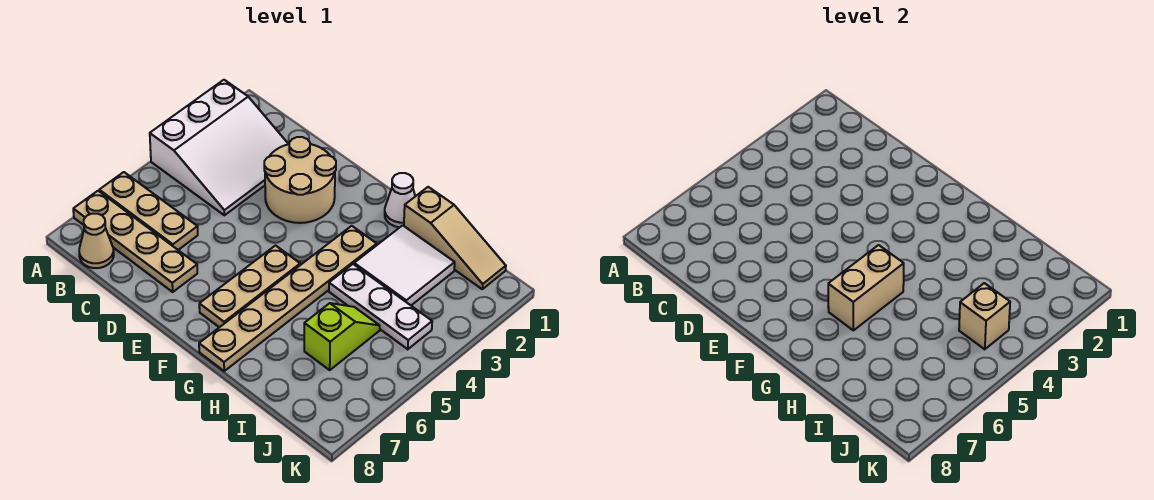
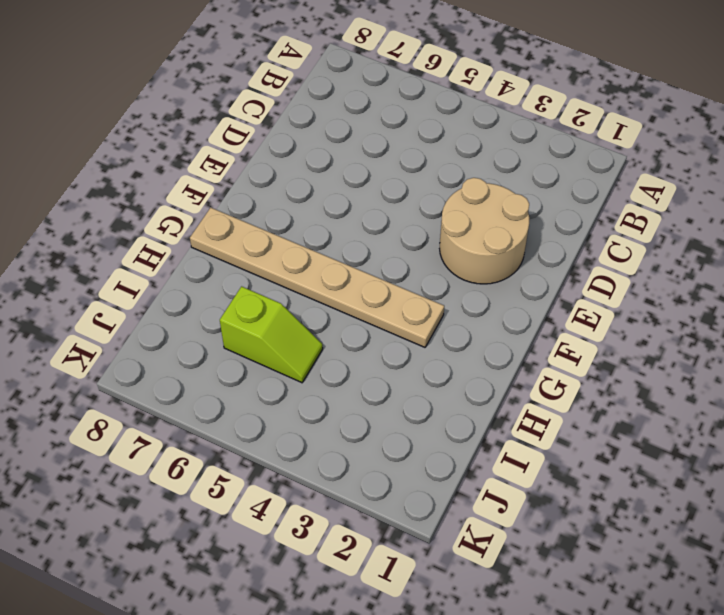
none -> white slope A2:C4 level 1 top A
none -> tan plate A6:C6 level 1
none -> tan plate A7:D7 level 1

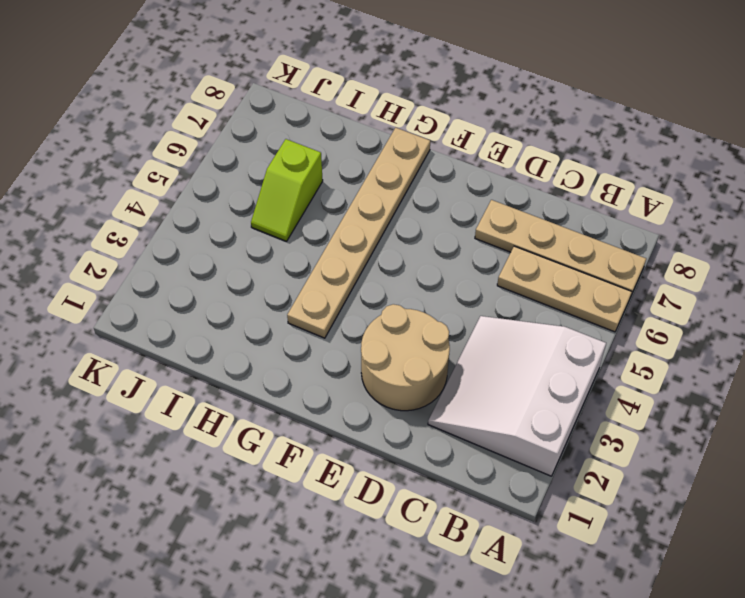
none -> tan cone B8 level 1
none -> tan plate F5:F7 level 1
none -> white cone G1 level 1

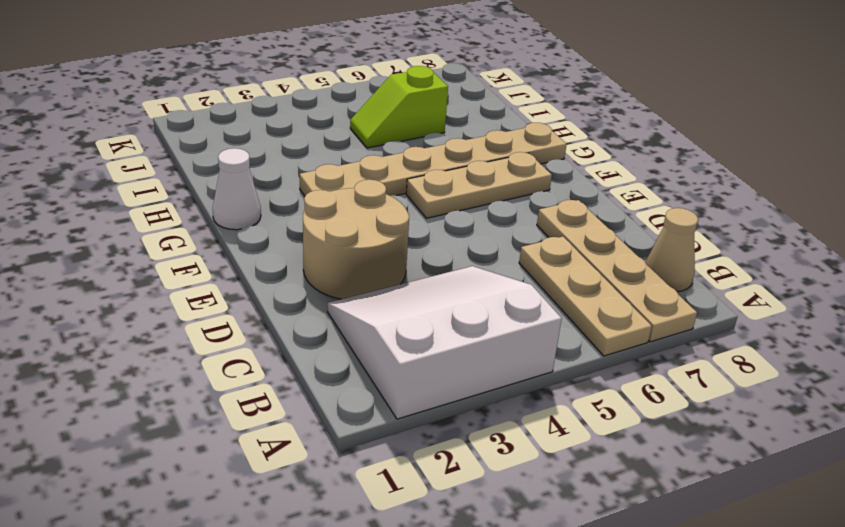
none -> tan slope H1:J1 level 1 top H
none -> white tile H2:I3 level 1
none -> white plate H4:J4 level 1

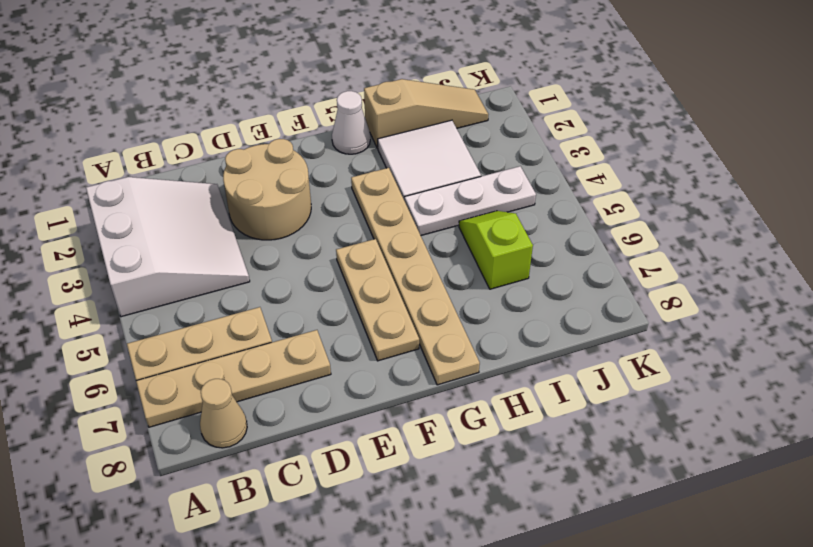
none -> tan brick G5:G6 level 2
none -> tan brick J4 level 2

